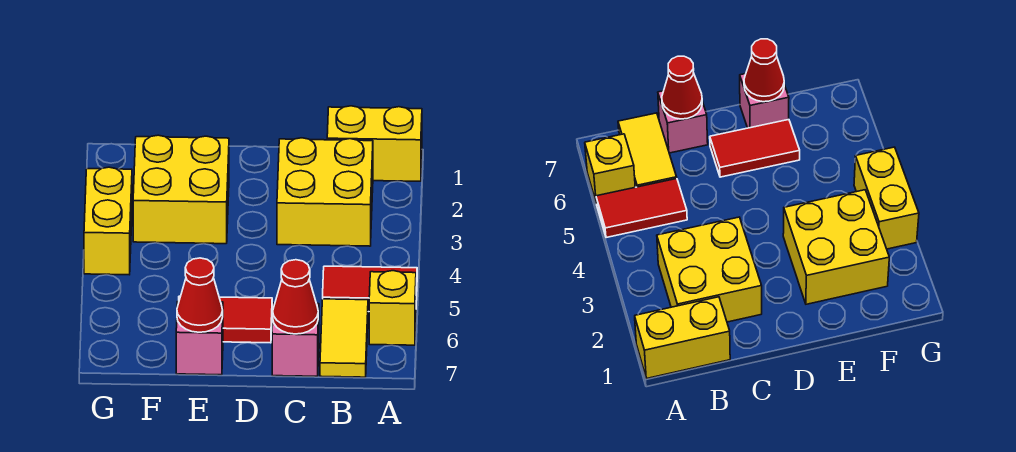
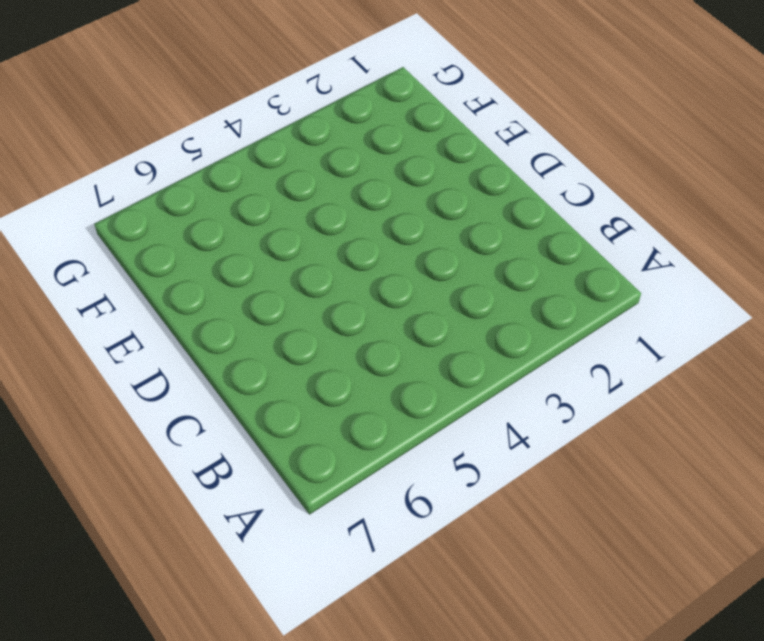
none -> yellow brick A1:B1 level 1
none -> red tile A5:B5 level 1
none -> yellow brick A6 level 1

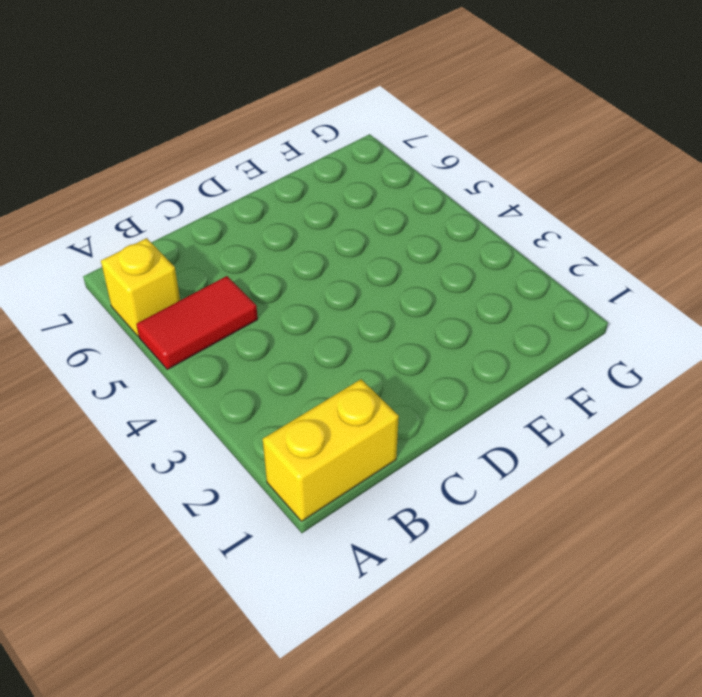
none -> yellow brick B2:C3 level 1
none -> yellow tile B6:B7 level 1
none -> pink brick C7 level 1

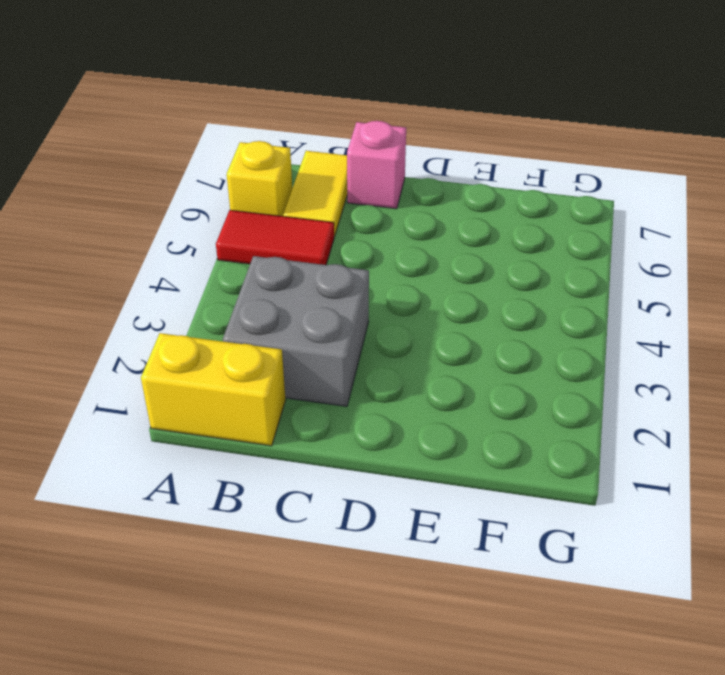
grey brick B2:C3 level 1 -> yellow brick B2:C3 level 1
none -> red tile D6:E6 level 1
none -> yellow brick E2:F3 level 1
none -> pink brick E7 level 1

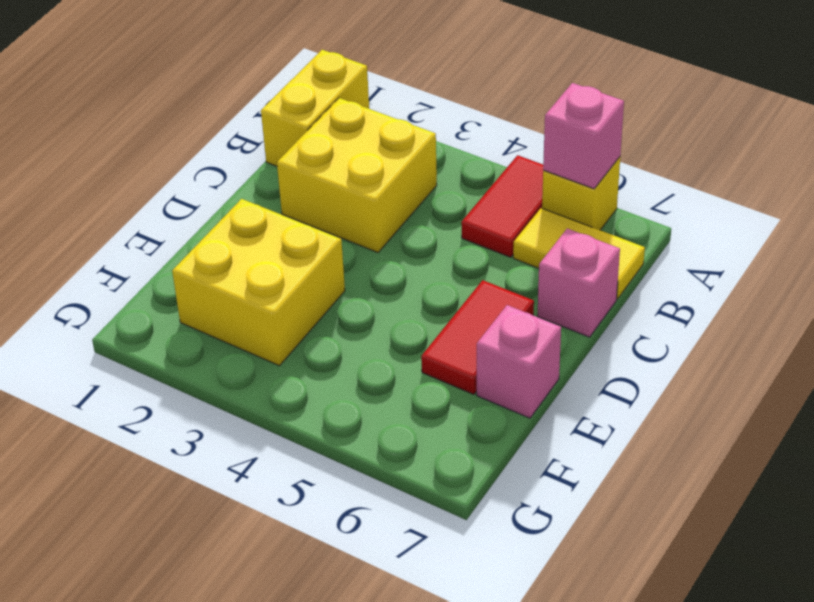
pink brick A6 level 2 -> none
none -> yellow brick G3:G4 level 1
none -> red cone C7 level 2
none -> red cone E7 level 2

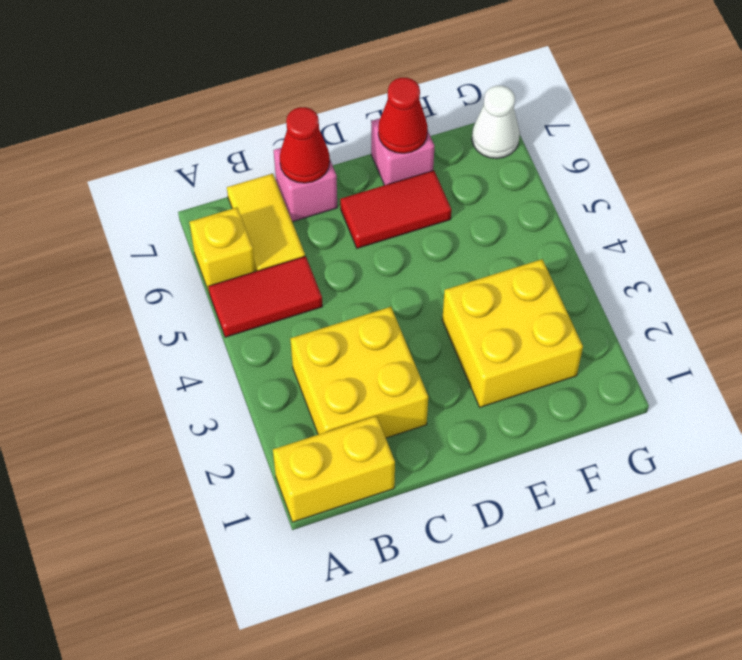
white cone G7 level 1 -> none
none -> yellow brick G3:G4 level 1

